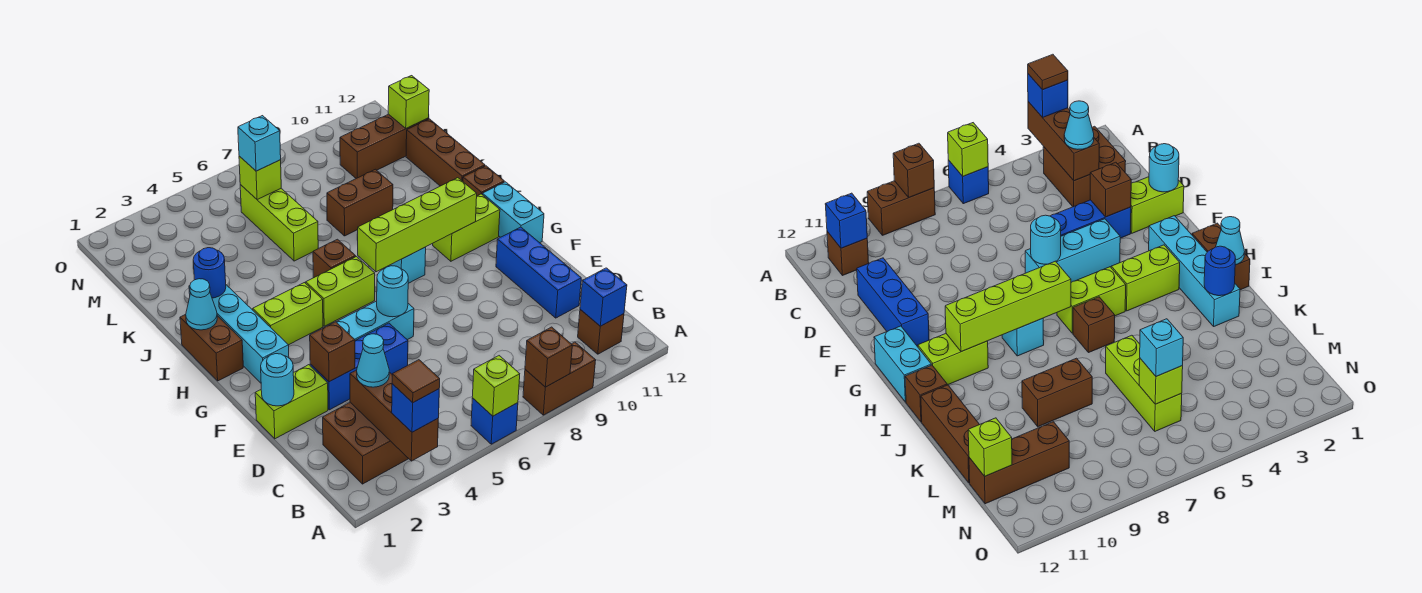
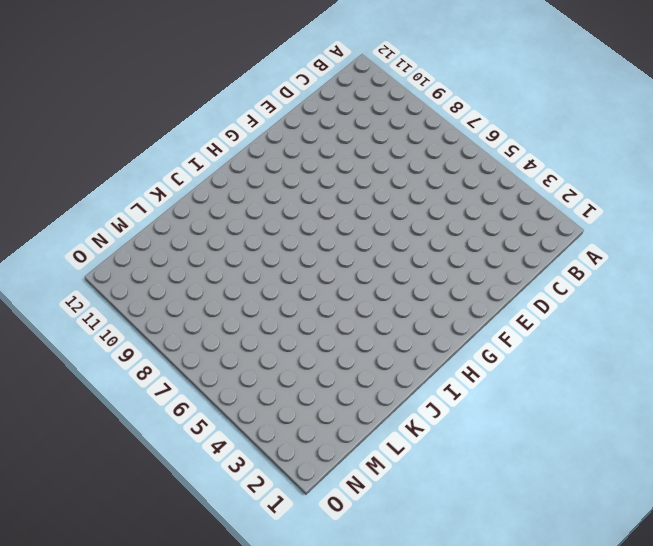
none -> blue brick A6 level 1
none -> brown brick A8:A9 level 1
none -> brown brick B2:C3 level 1
none -> brown brick B11 level 1

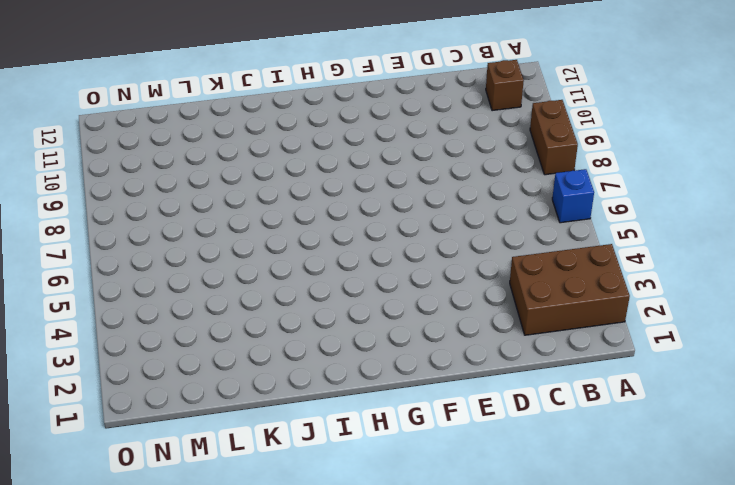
brown brick A2:C3 level 1 -> brown brick B2:C3 level 1
none -> blue brick D11:F11 level 1
none -> lime brick E1:E2 level 1
none -> blue brick E3:E5 level 1
none -> cyan brick F4:F6 level 1

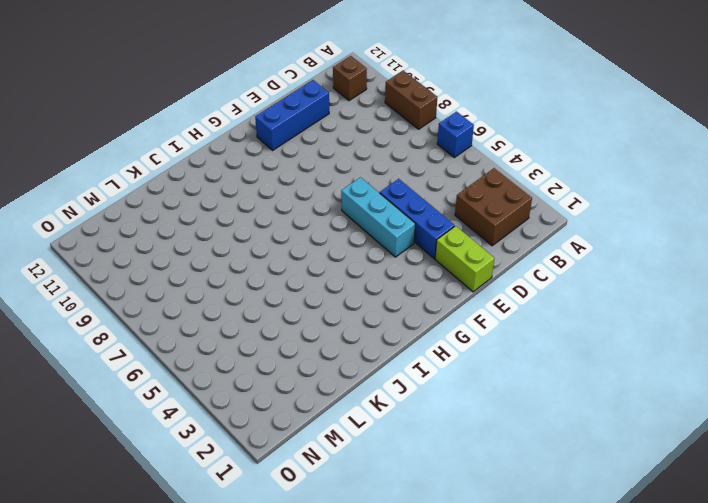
none -> cyan brick G2:J2 level 1
none -> cyan brick G12:H12 level 1
none -> brown brick H1:I1 level 1
none -> lime brick H3:H4 level 1

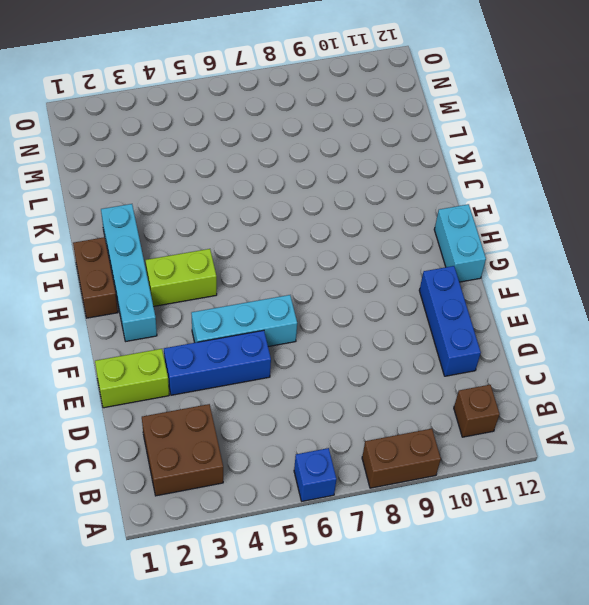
none -> lime brick H5:H6 level 1
none -> cyan brick H8 level 1
none -> lime brick H10:H11 level 1
none -> brown brick I6 level 1

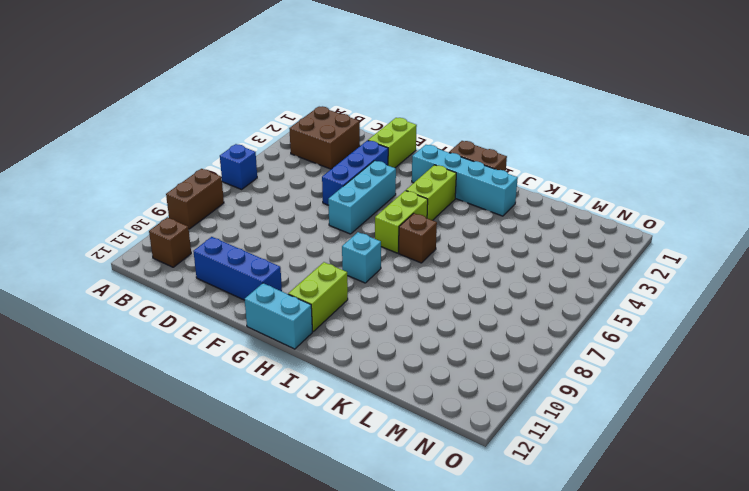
none -> brown brick I12 level 1
none -> brown brick J12:L12 level 1
none -> lime brick K6:M6 level 1
none -> brown brick K8:K9 level 1

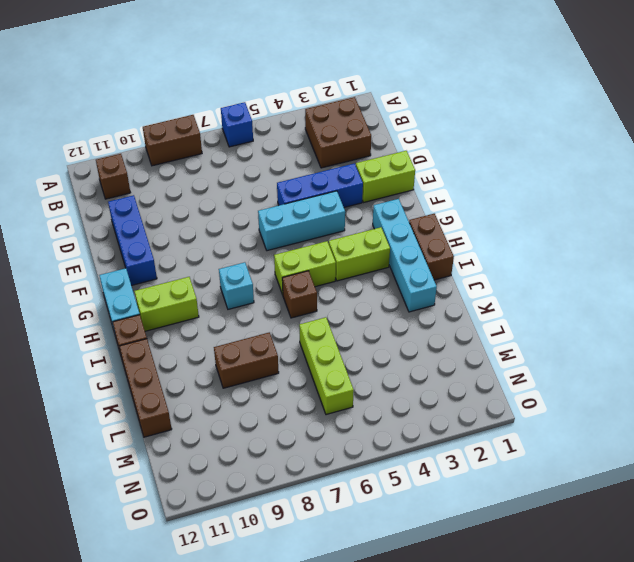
none -> brown brick M10:M12 level 1
none -> brown brick A3:C3 level 2
none -> lime brick A6 level 2
none -> brown brick A8 level 2

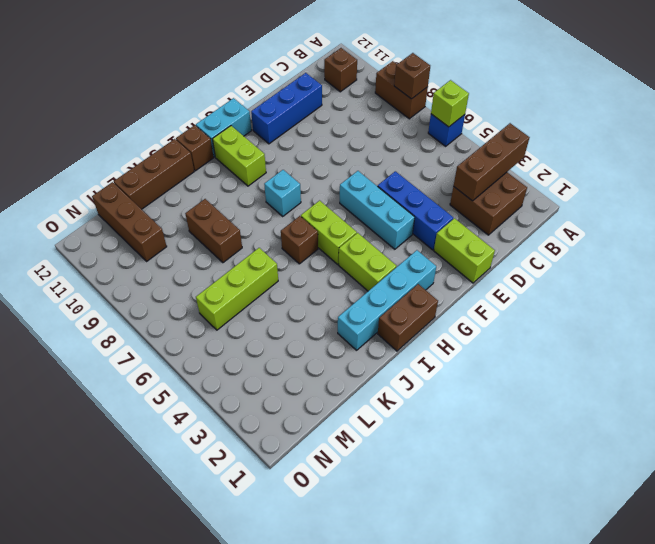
none -> blue brick B11 level 2
none -> cyan round brick E1 level 2
none -> brown brick E3 level 2
none -> cyan round brick F6 level 2

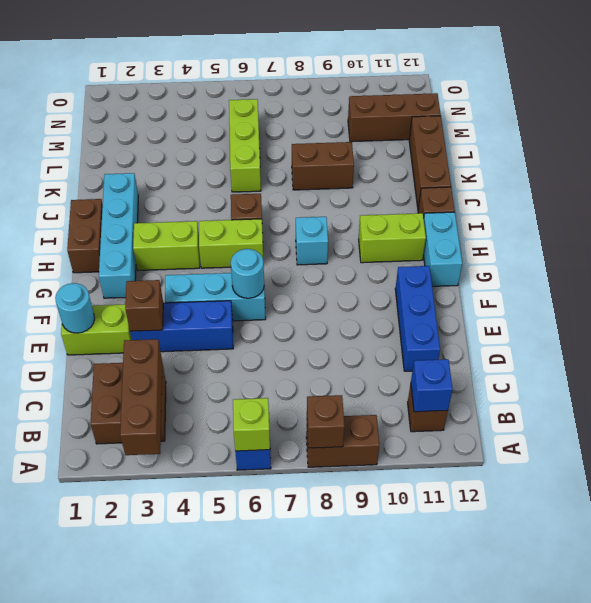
none -> lime brick H7:H10 level 2
none -> cyan cone I1 level 2
none -> blue round brick J2 level 2
none -> lime brick M6 level 2

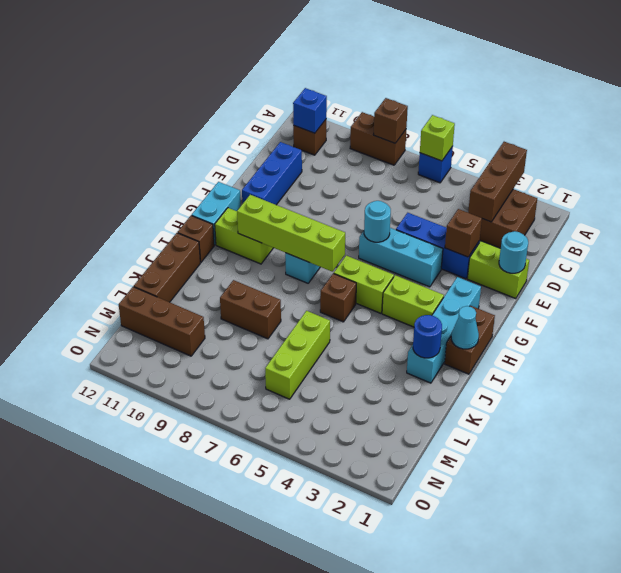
none -> lime brick M6 level 2
none -> lime brick M12 level 2
none -> blue brick A3 level 3
none -> cyan cone C3 level 3

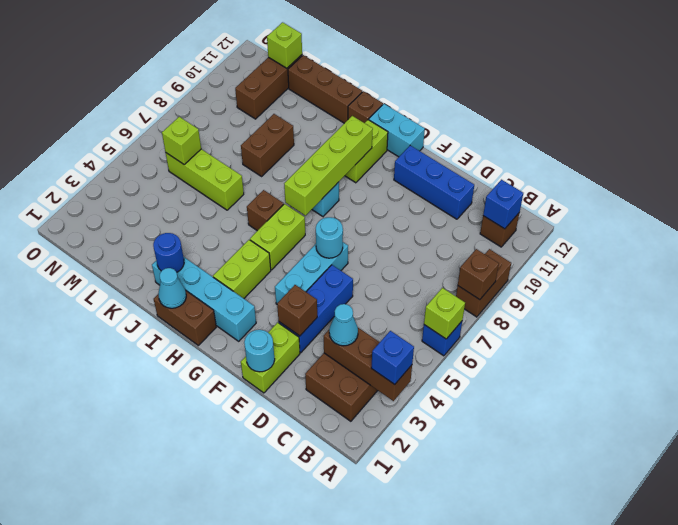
none -> cyan brick M6 level 3
none -> brown tile A3 level 4

